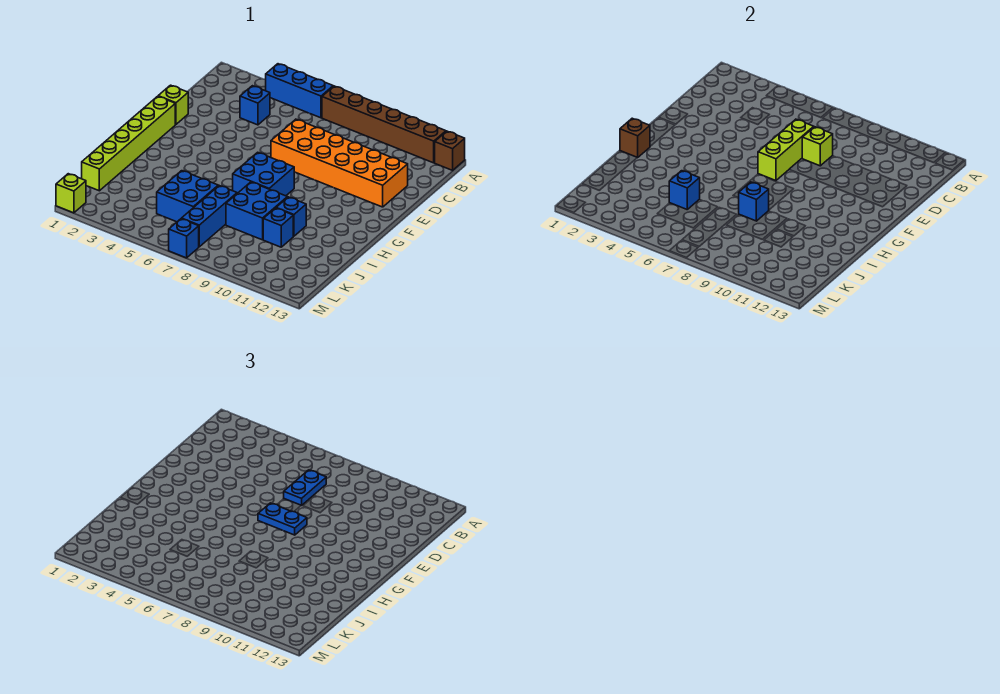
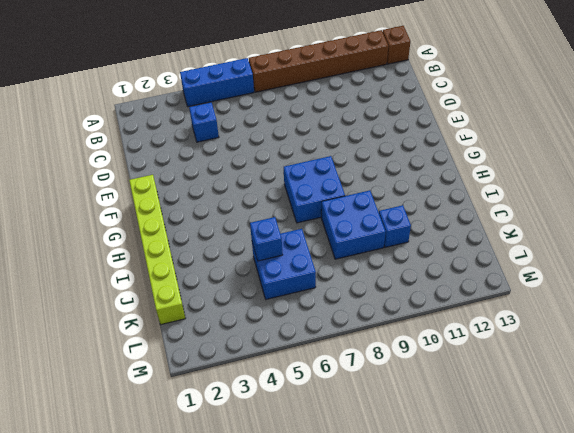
none -> orange brick D7:E12 level 1
none -> lime brick E1 level 1
none -> blue brick I10 level 1

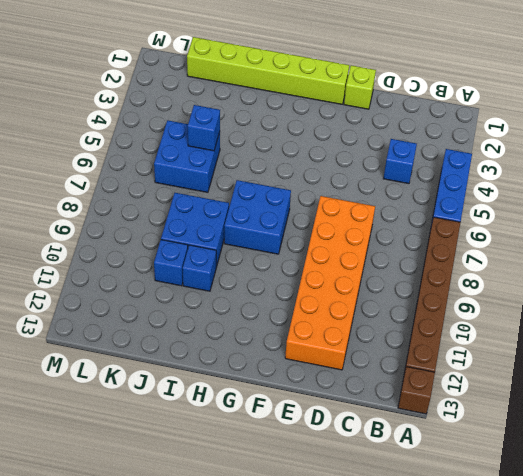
none -> blue brick J7:L7 level 1
none -> lime brick M1 level 1
none -> blue brick M7 level 1

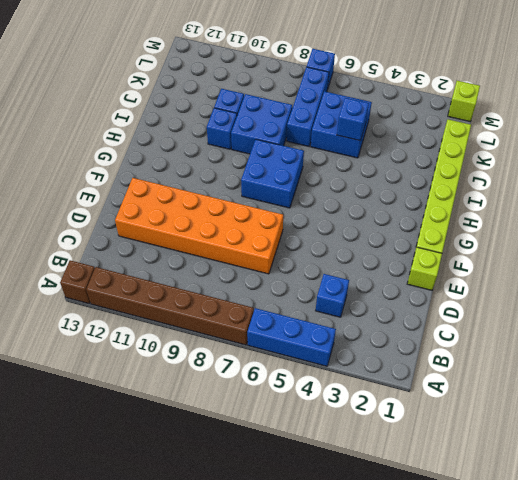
none -> lime brick D7:F7 level 2
none -> lime brick D8 level 2
none -> brown brick H1 level 2

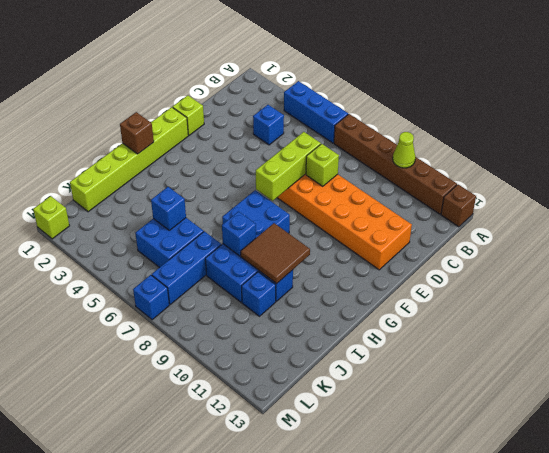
lime cone A10 level 2 -> none
brown tile H9:I10 level 2 -> none
none -> blue plate C7:D7 level 3
none -> blue plate F7:F8 level 3

